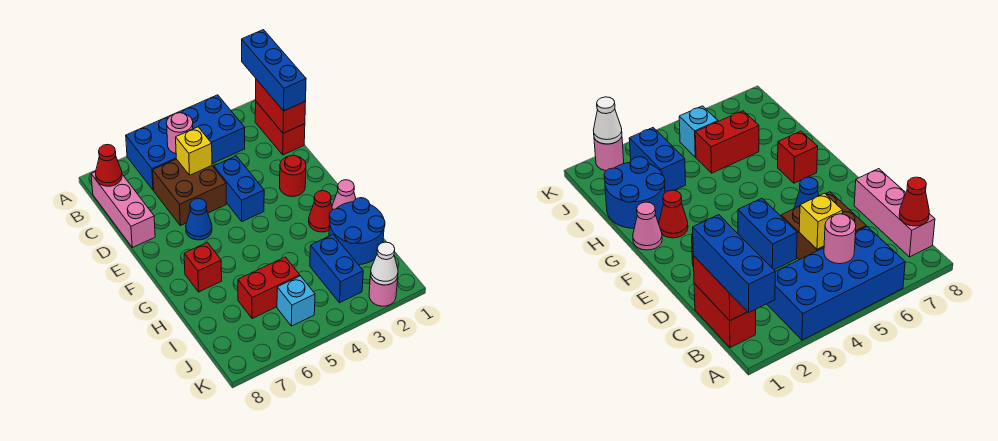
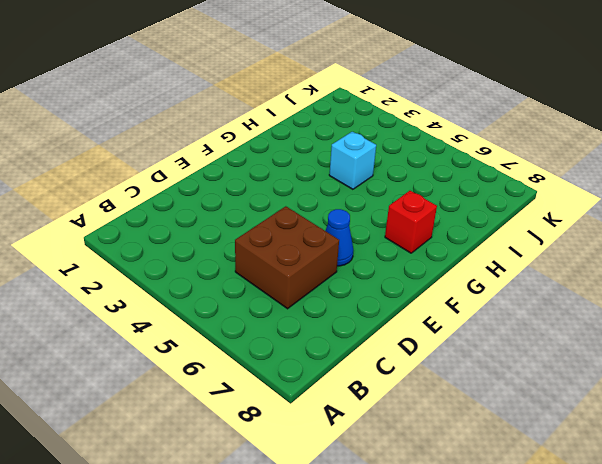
cyan brick H4 level 1 -> cyan brick J5 level 1
none -> blue brick A3:B6 level 1
none -> red brick B1:C1 level 1
none -> pink brick B8:D8 level 1

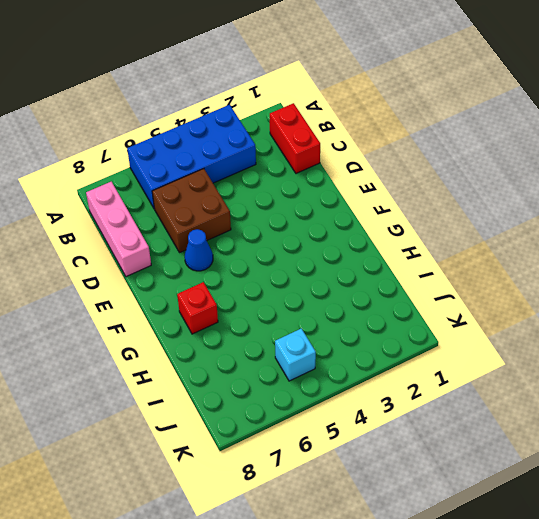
none -> blue brick D4:E4 level 1
none -> red round brick E2 level 1
none -> pink cone G1 level 1

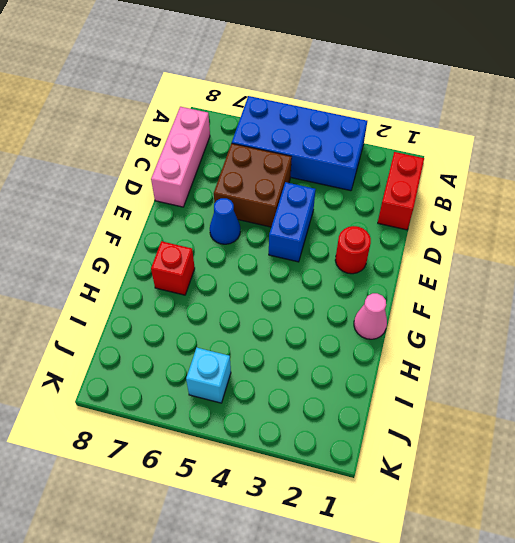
none -> red cone G2 level 1
none -> blue round brick H1:I2 level 1
none -> blue brick I3:J3 level 1

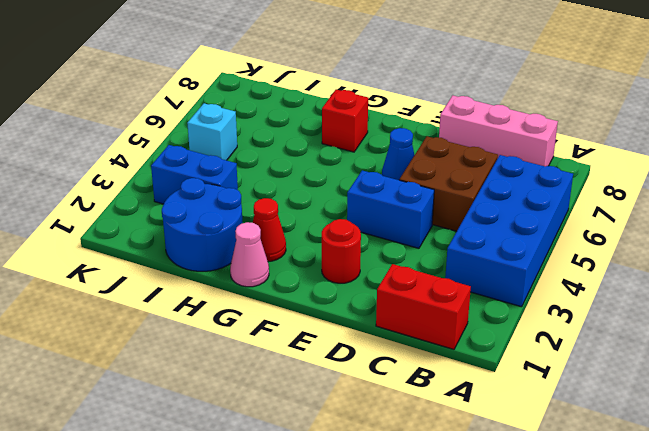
none -> red brick I5:I6 level 1
none -> pink round brick K2 level 1
none -> red brick B1:C1 level 2

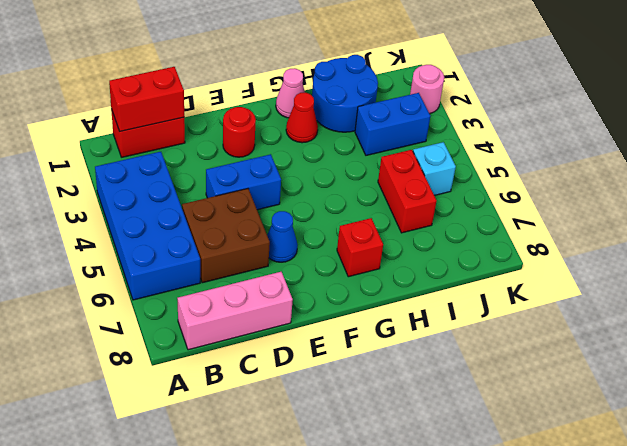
none -> pink round brick B5 level 2
none -> red cone B8 level 2
none -> yellow brick C5 level 2

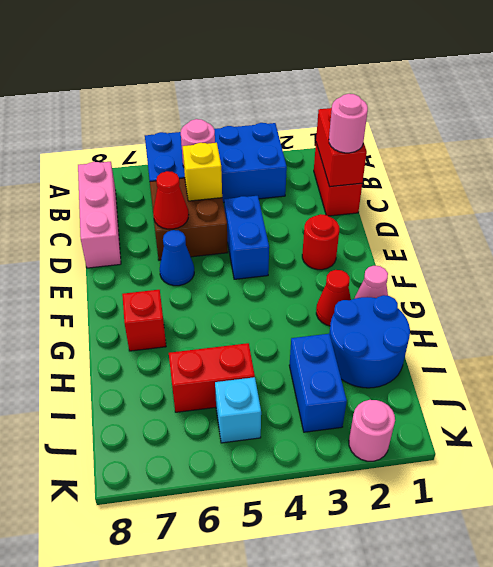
pink round brick C1 level 3 -> blue brick A1:C1 level 3
red cone D6 level 2 -> red cone B8 level 2
none -> white cone K2 level 2

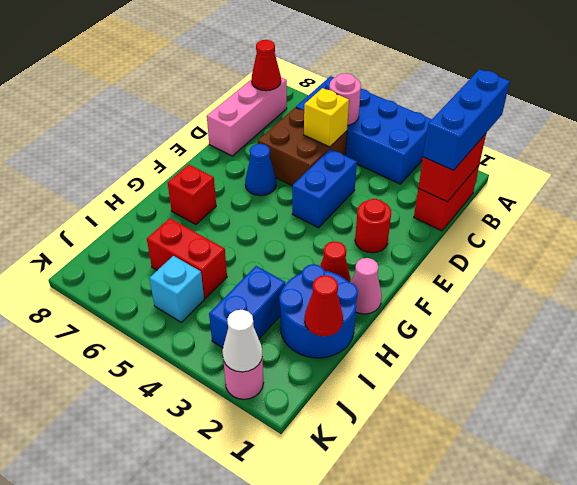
red cone I1 level 2 -> none

